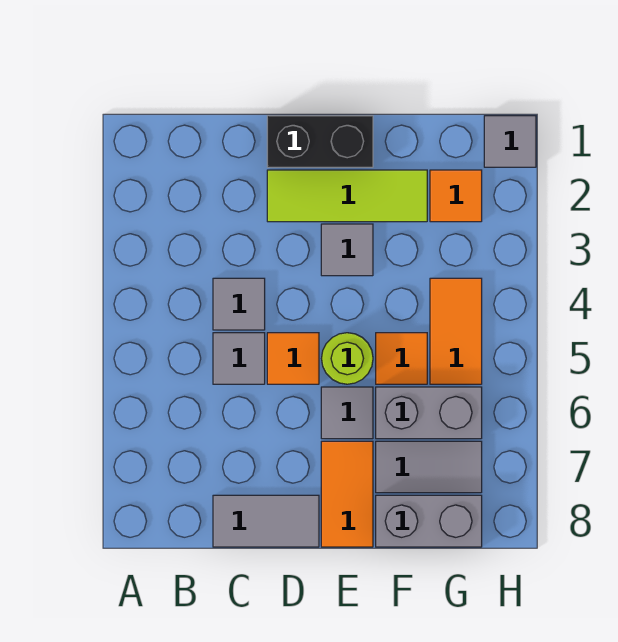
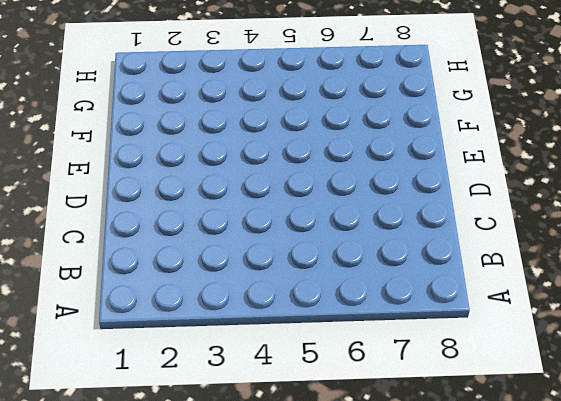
none -> grey tile C4 level 1
none -> grey tile C5 level 1
none -> grey tile C8:D8 level 1

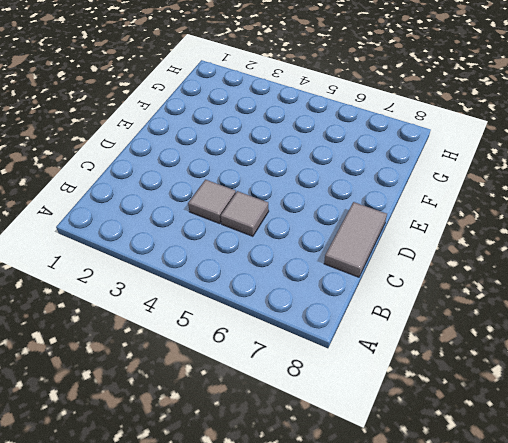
none -> black brick D1:E1 level 1
none -> lime tile D2:F2 level 1
none -> orange tile D5 level 1

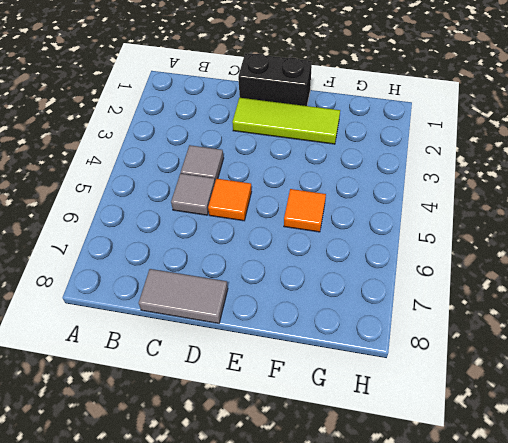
none -> grey tile E3 level 1
none -> lime round brick E5 level 1
none -> grey tile E6 level 1

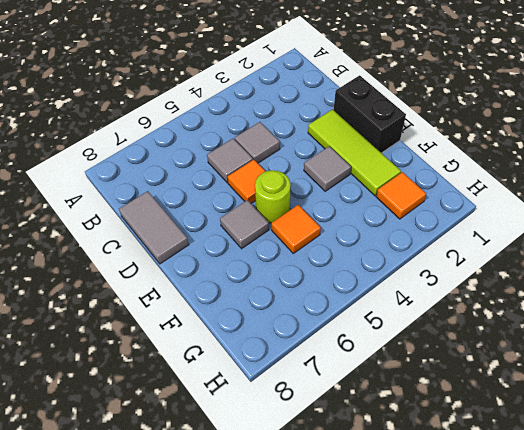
none -> orange tile E7:E8 level 1
none -> grey brick F6:G6 level 1
none -> grey tile F7:G7 level 1

